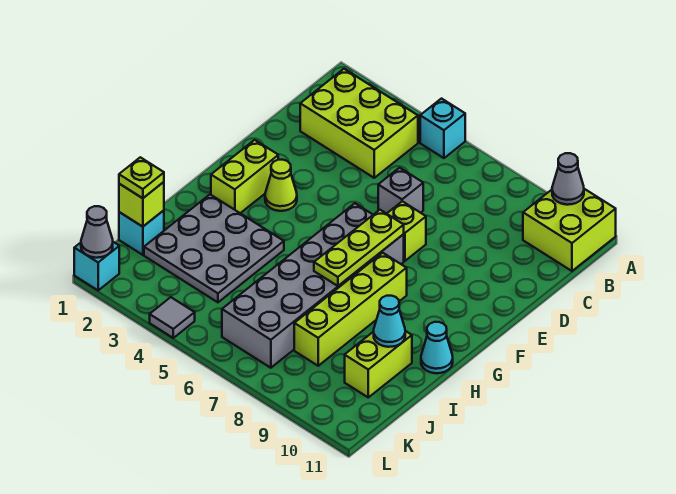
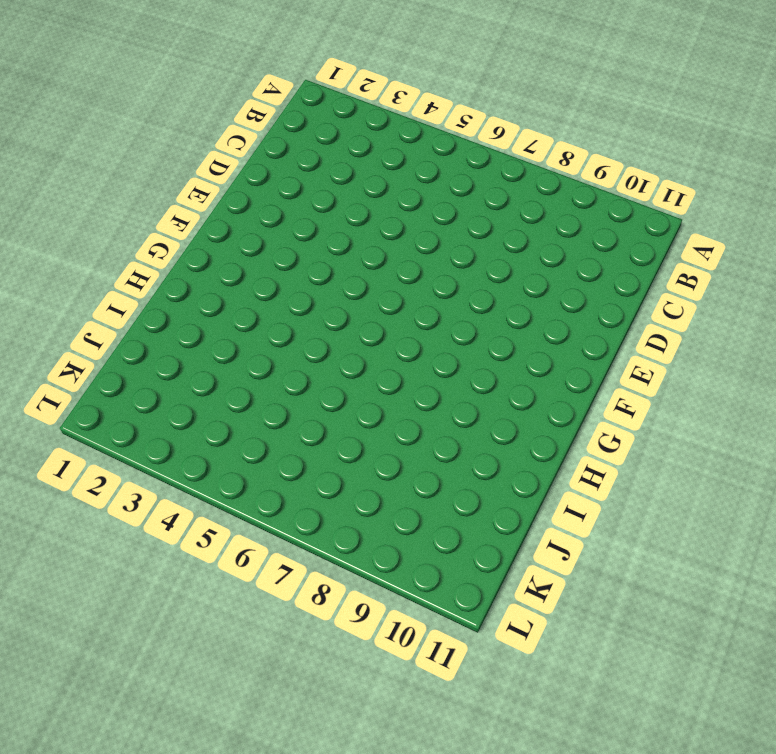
none -> cyan brick A5 level 1
none -> lime brick A10:B11 level 1
none -> lime brick B2:C4 level 1

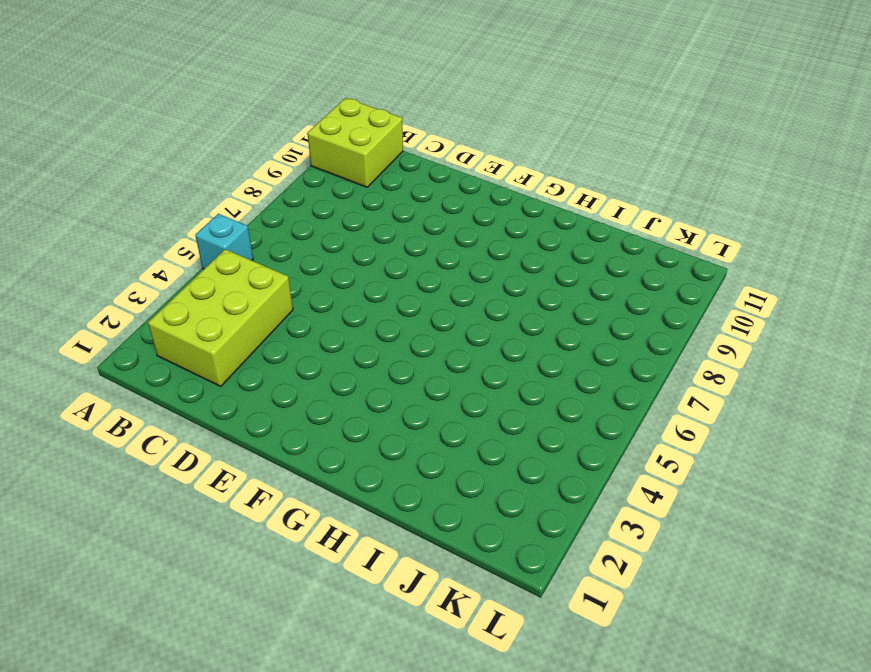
none -> grey brick D6 level 1
none -> lime brick E7 level 1
none -> lime brick F2:G2 level 1

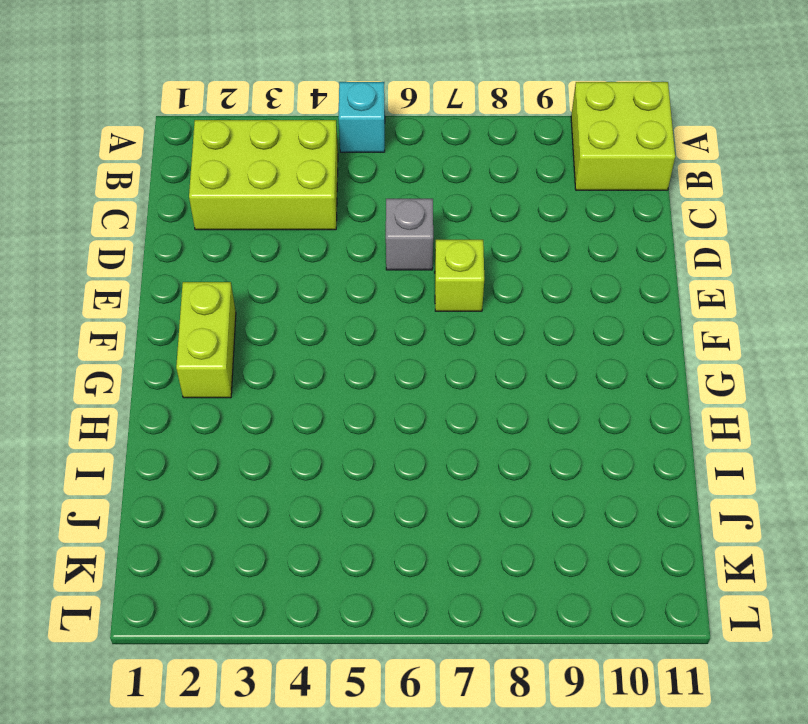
none -> lime cone F3 level 1
none -> grey brick F6:K7 level 1
none -> lime brick G8:J8 level 1

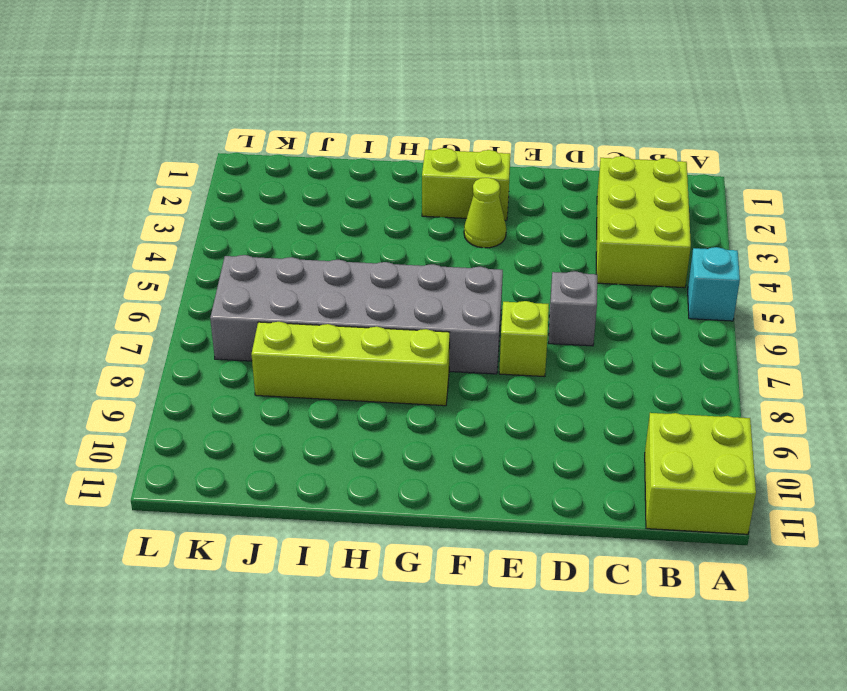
none -> grey plate H2:J4 level 1
none -> cyan cone H11 level 1
none -> lime brick I10:J10 level 1

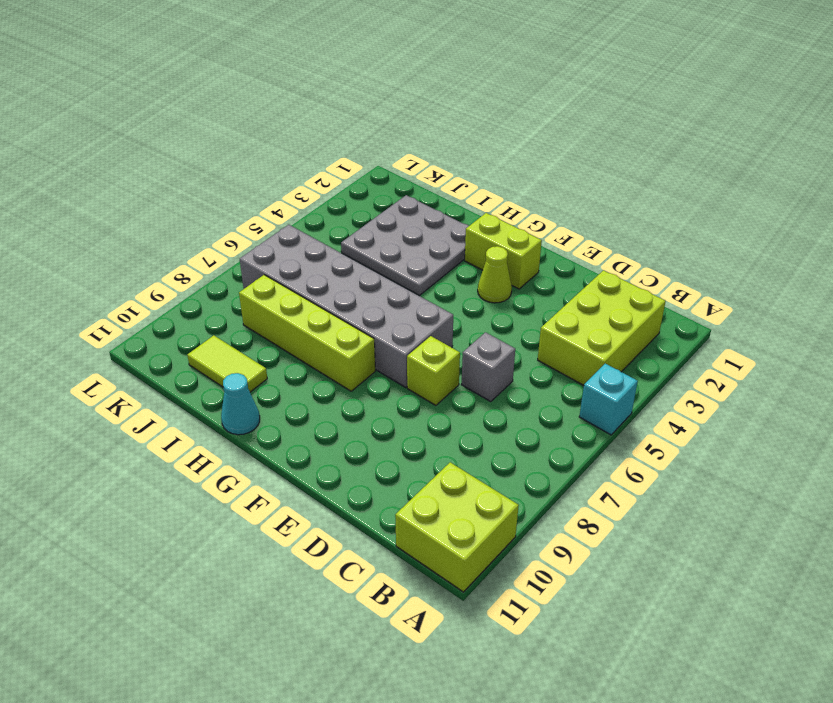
lime tile I10:J10 level 1 -> lime brick I10:J10 level 1
none -> cyan brick J1 level 1
none -> cyan brick L1 level 1
none -> grey tile L4 level 1

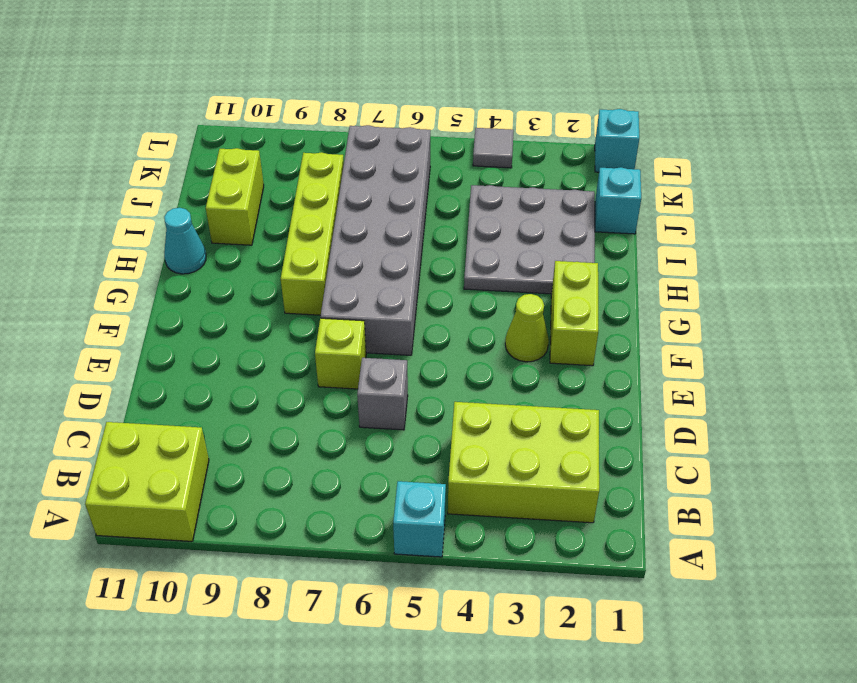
none -> grey cone A10 level 2
none -> lime plate F7:H7 level 2
none -> cyan cone I10 level 2

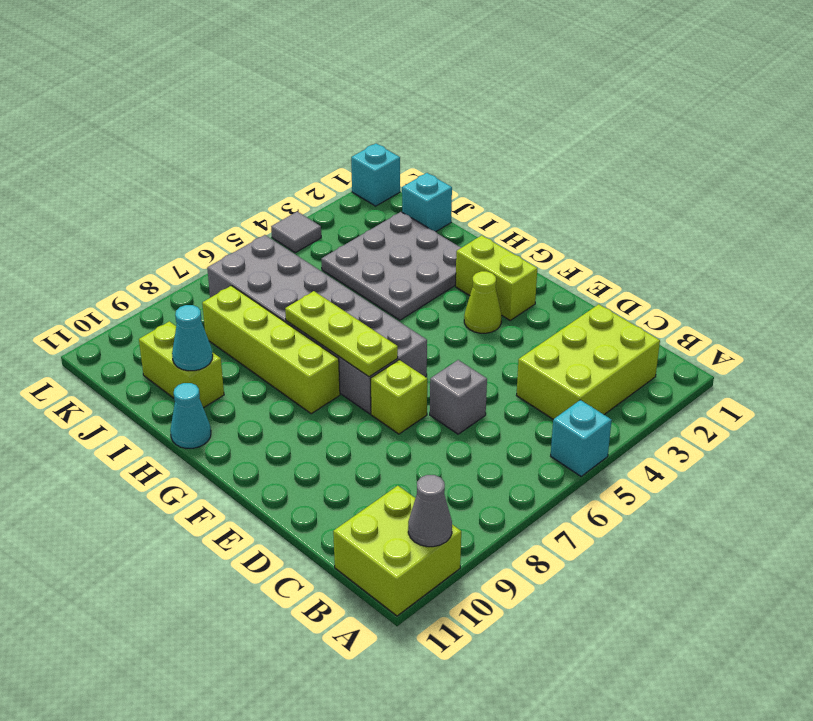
none -> lime brick J1 level 2
none -> grey cone L1 level 2
none -> lime plate J1 level 3

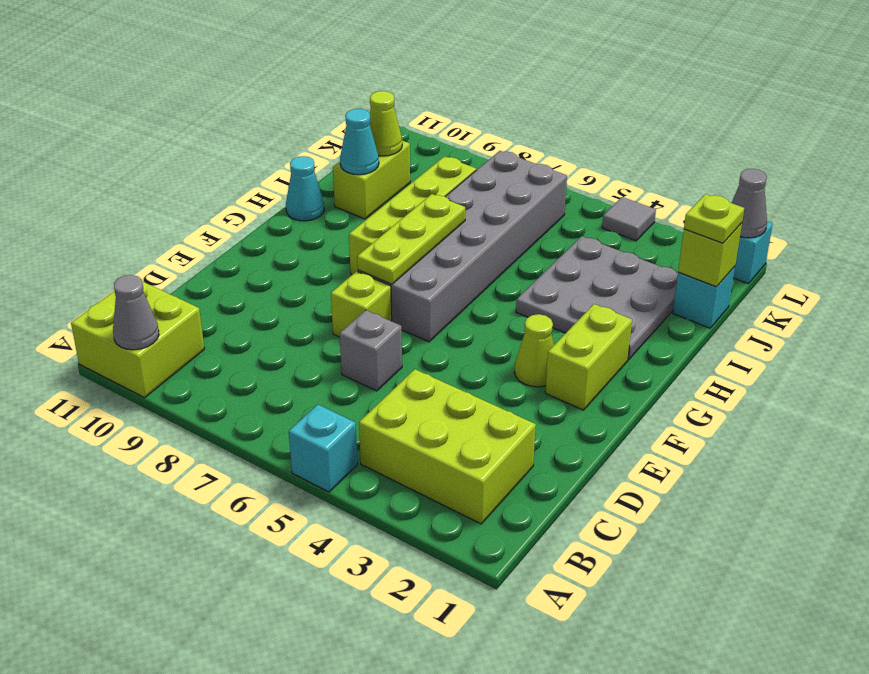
lime cone J10 level 2 -> none

